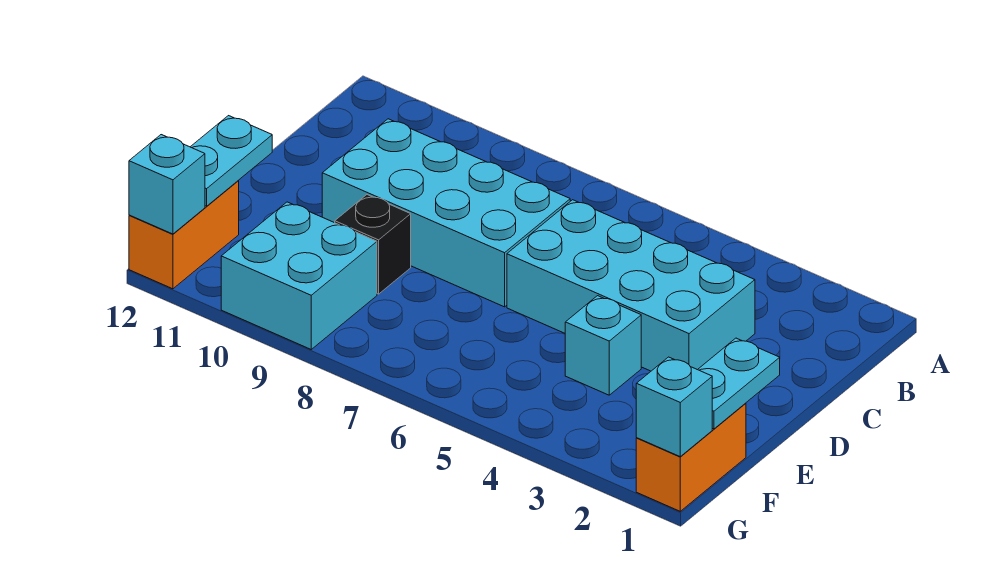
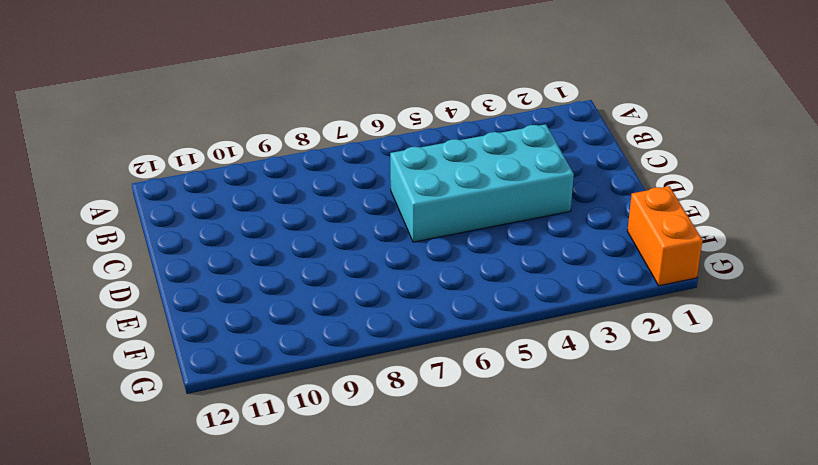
none -> cyan brick C7:D10 level 1
none -> cyan brick E4 level 1

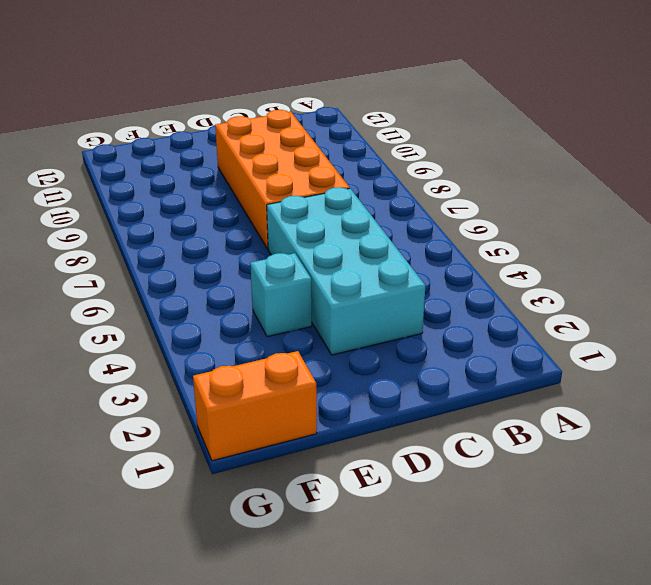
orange brick C7:D10 level 1 -> cyan brick C7:D10 level 1
none -> black brick E9 level 1
none -> cyan brick F9:G10 level 1

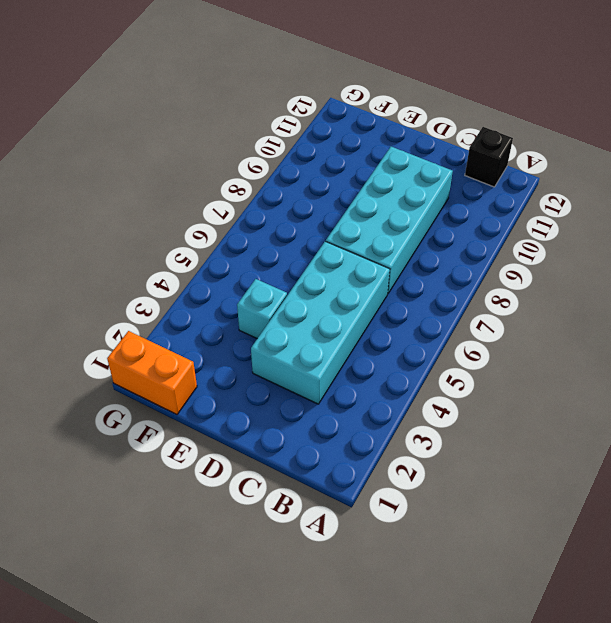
black brick B12 level 1 -> black brick E9 level 1
none -> cyan brick F9:G10 level 1
none -> orange brick F12:G12 level 1

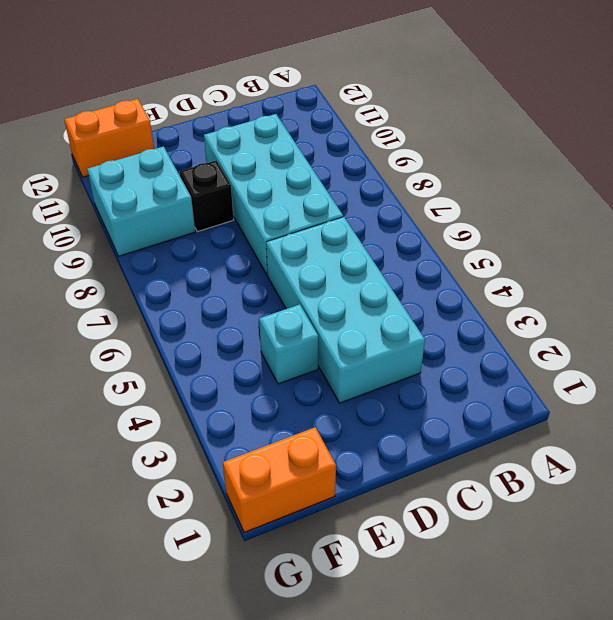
none -> cyan plate E1:F1 level 2
none -> cyan plate E12:F12 level 2

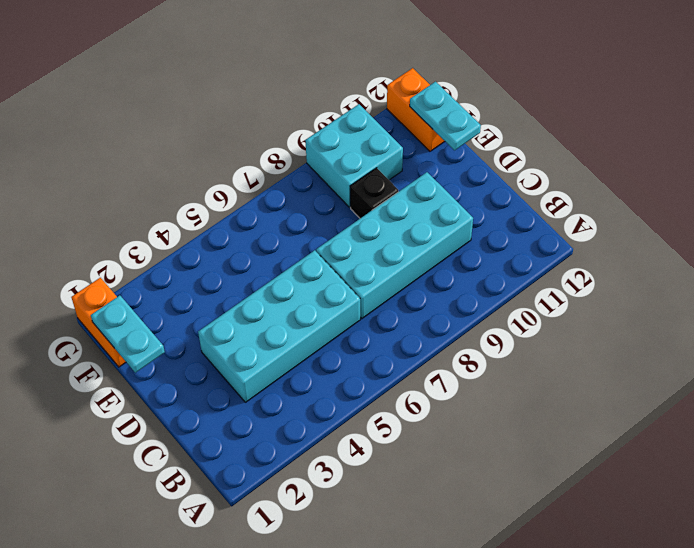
none -> cyan brick E4 level 1
none -> cyan brick G1 level 2

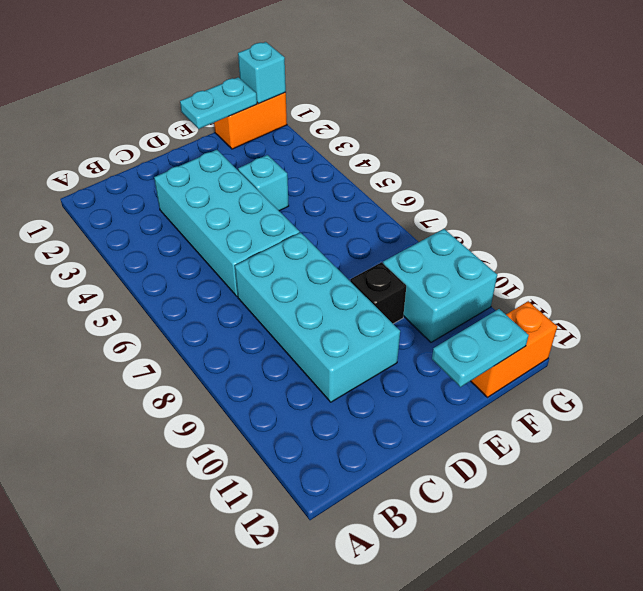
none -> cyan brick G12 level 2

